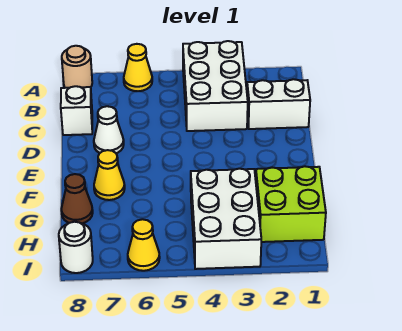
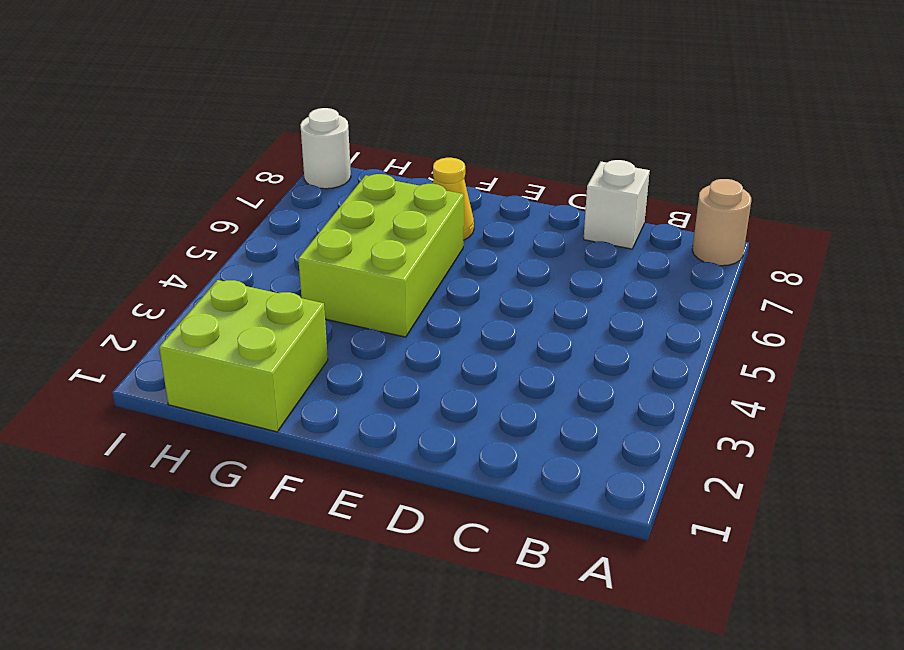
lime brick F4:G6 level 1 -> white brick G3:I4 level 1
none -> white brick A3:C4 level 1
none -> yellow cone A6 level 1
none -> white brick C1:C2 level 1

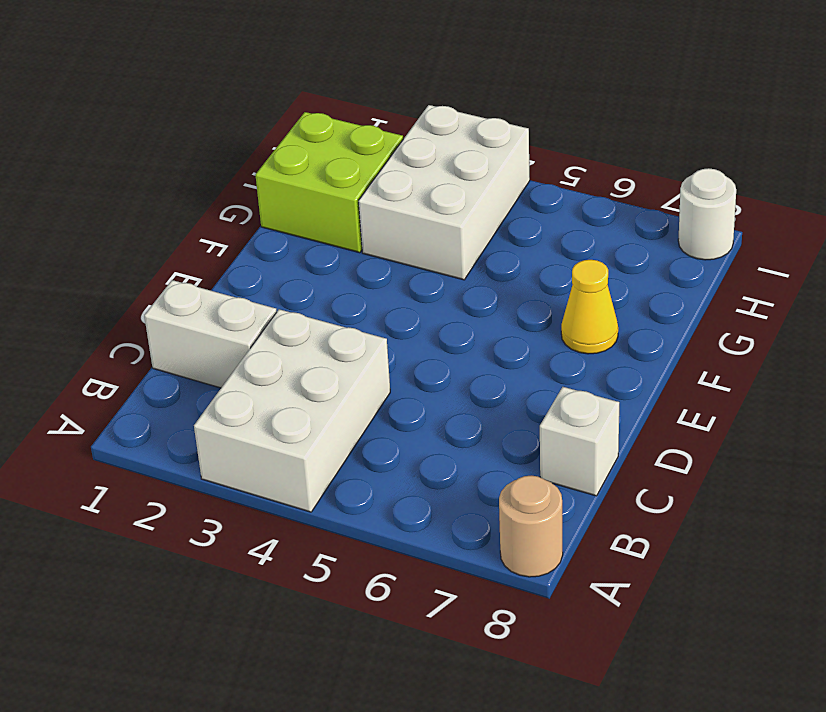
none -> yellow cone A6 level 1
none -> white cone D7 level 1
none -> brown cone G8 level 1

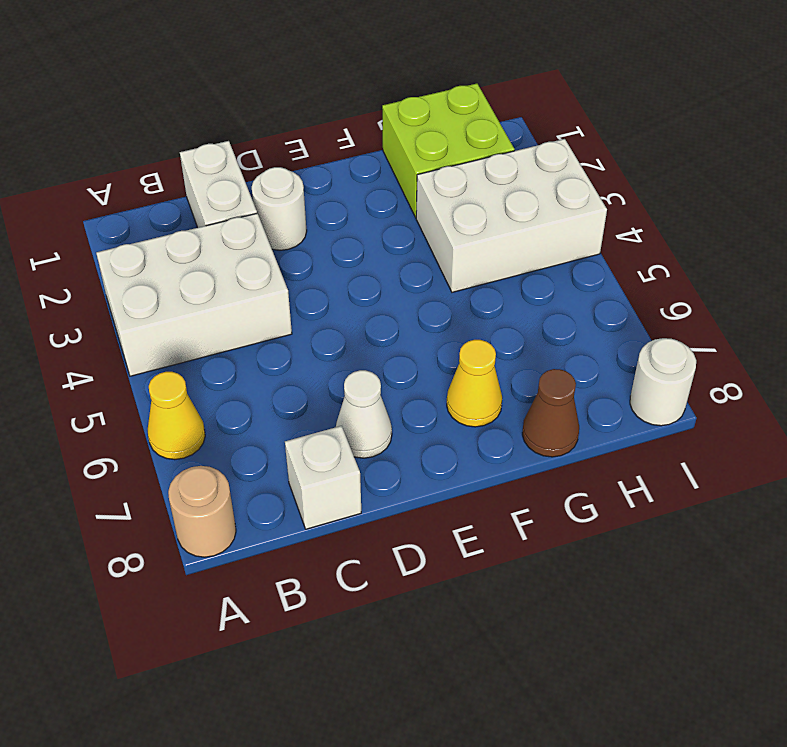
white round brick D2 level 1 -> none
none -> yellow cone I6 level 1

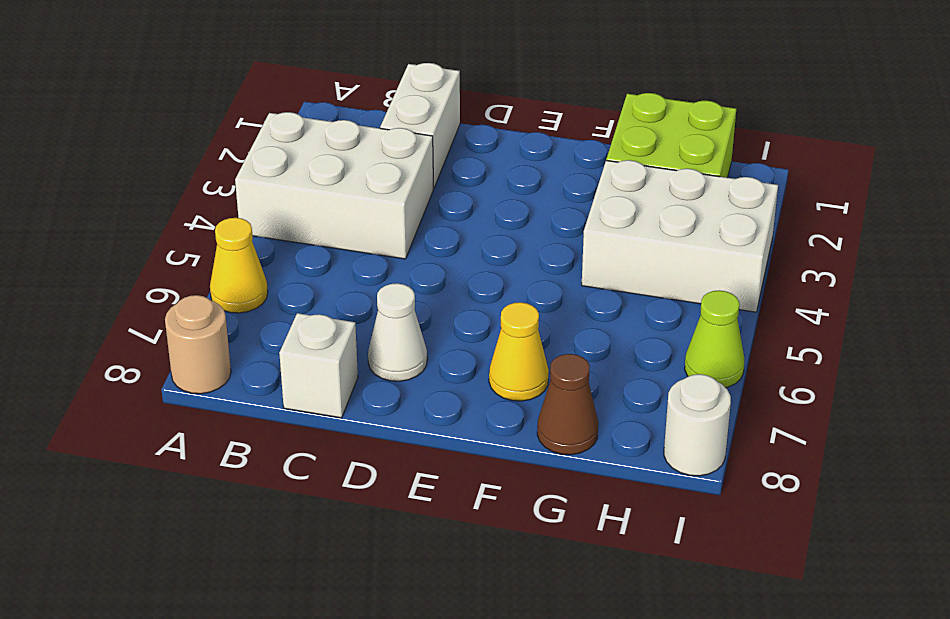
lime cone I6 level 1 -> yellow cone I6 level 1

